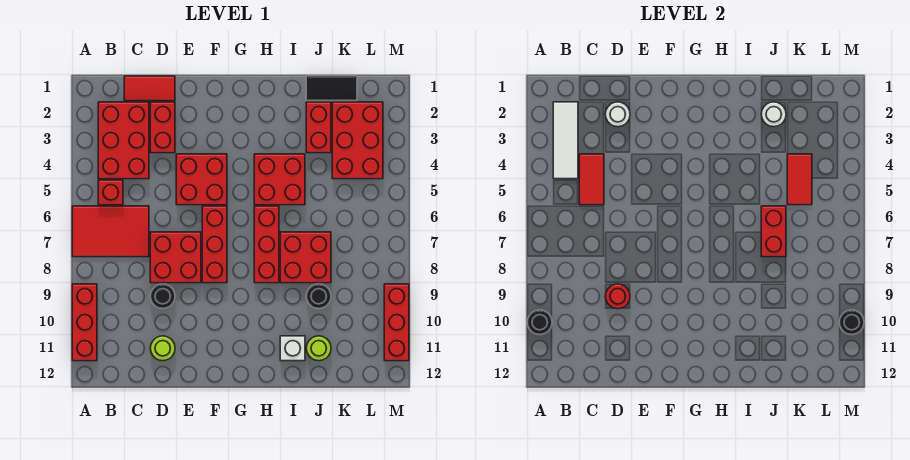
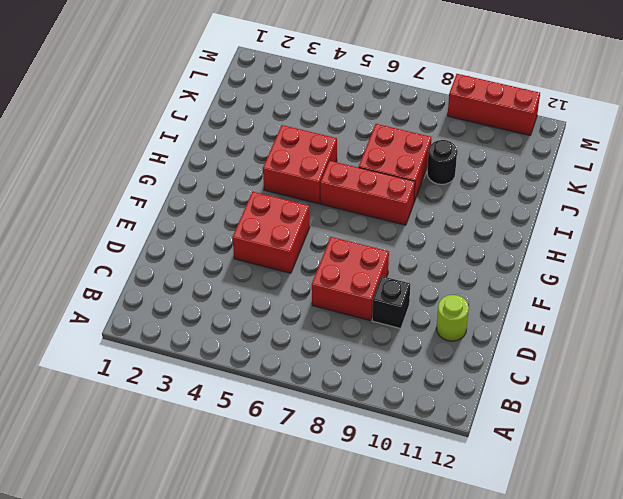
black brick D9 level 1 -> black round brick D9 level 1
none -> red tile A6:C7 level 1
none -> red brick A9:A11 level 1
none -> red brick B2:C4 level 1
none -> red brick B5 level 1

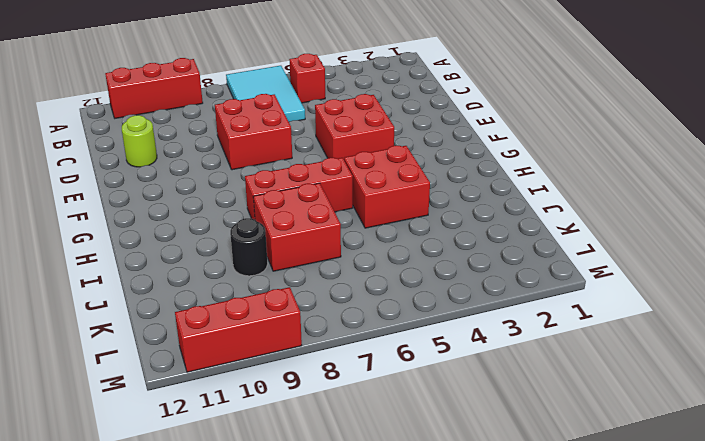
cyan tile A6:C7 level 1 -> red tile A6:C7 level 1
none -> red brick B2:C4 level 1
none -> red tile C1:D1 level 1
none -> red brick D2:D3 level 1
none -> black round brick D9 level 1

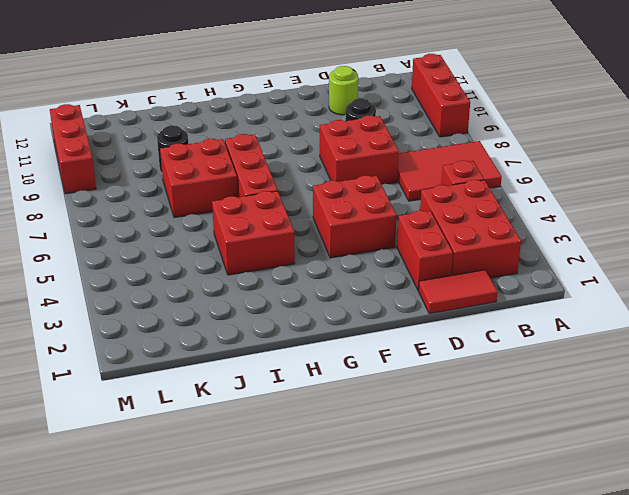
none -> red brick F6:F8 level 1
none -> white brick I11 level 1
none -> black tile J1:K1 level 1
none -> red brick J2:J3 level 1

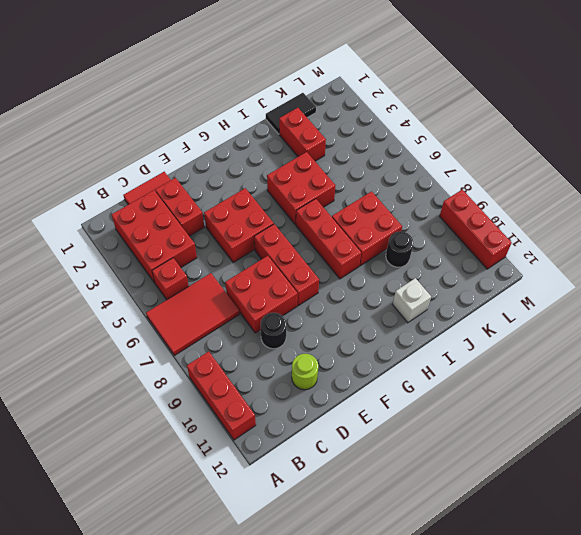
none -> lime round brick J11 level 1
none -> red brick K2:L4 level 1
none -> black round brick A10 level 2
none -> white tile B2:B4 level 2

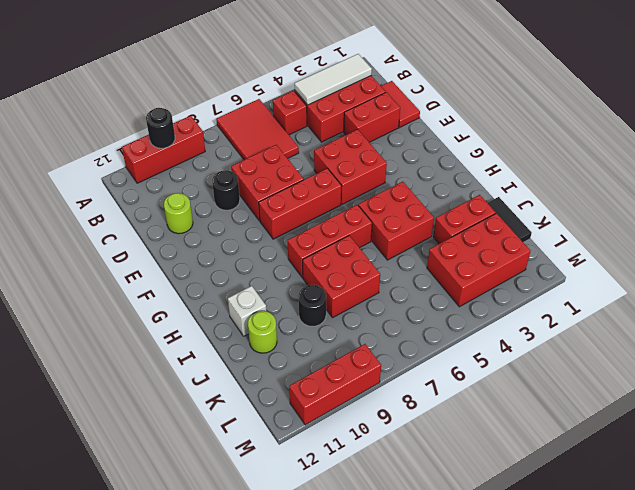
none -> red tile C4:C5 level 2
none -> white round brick D2 level 2
none -> red round brick D9 level 2
none -> white round brick J2 level 2

